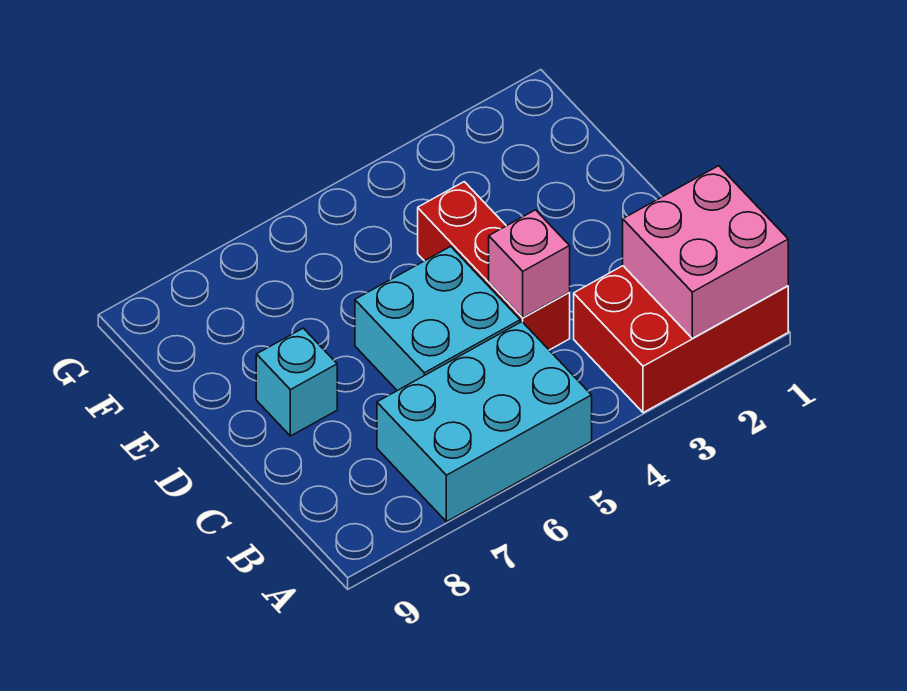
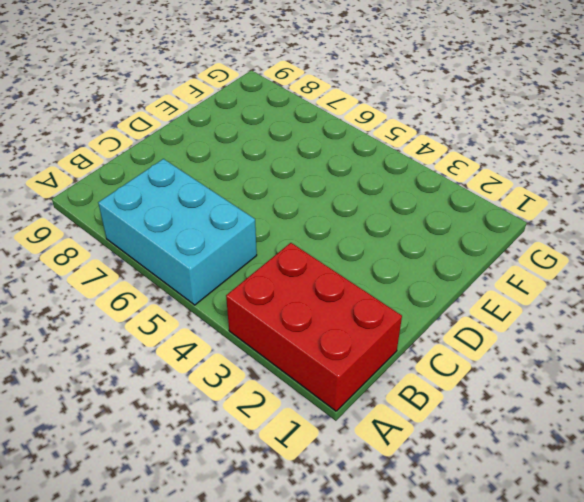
none -> red brick C4:E4 level 1
none -> cyan brick C5:D6 level 1

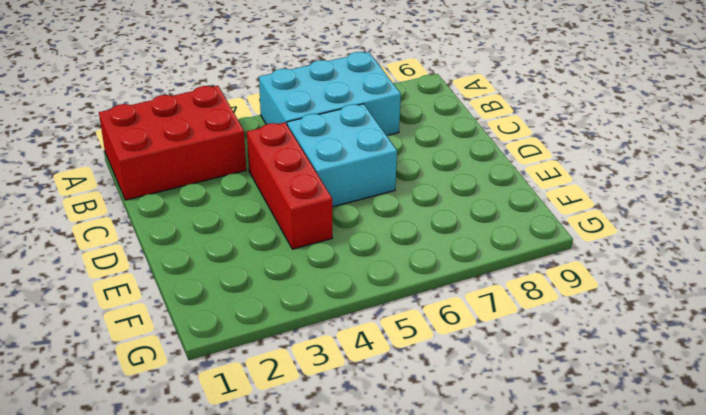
none -> cyan brick D8 level 1
none -> pink brick A1:B2 level 2

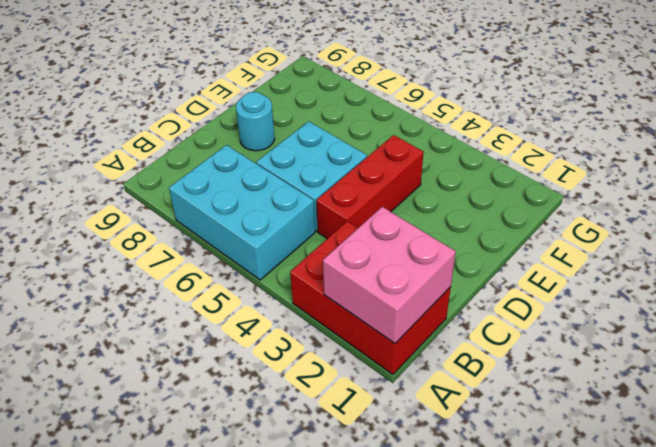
cyan round brick D8 level 1 -> cyan brick D8 level 1
none -> pink brick C4 level 2

